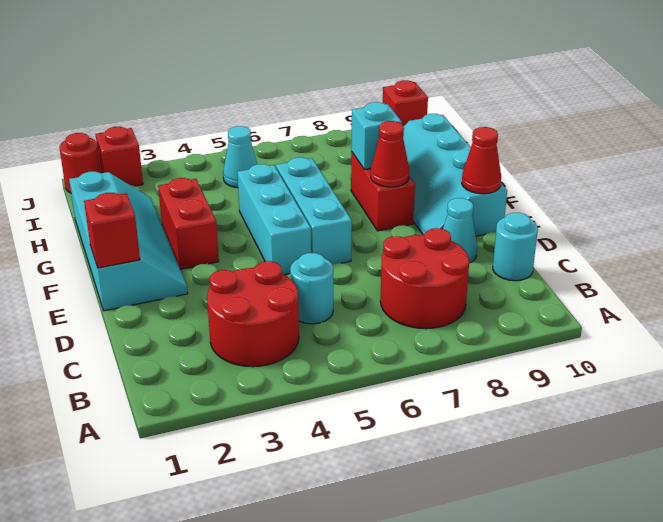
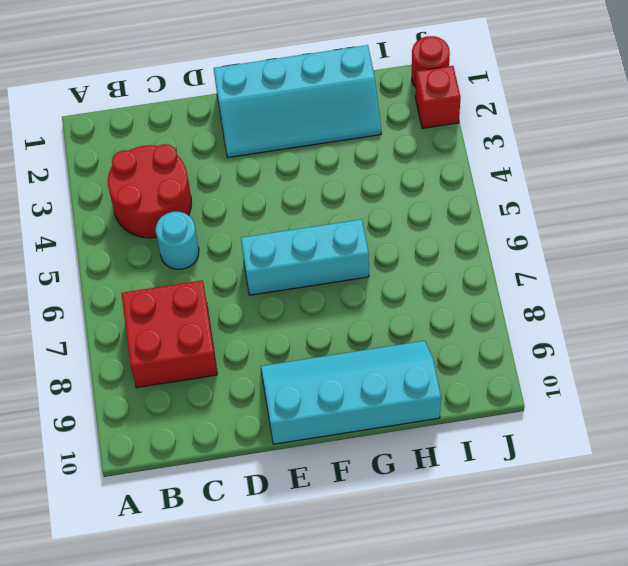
red brick B7:C8 level 1 -> red round brick B7:C8 level 1
none -> cyan round brick C10 level 1
none -> cyan cone D9 level 1
none -> cyan brick E5:G5 level 1

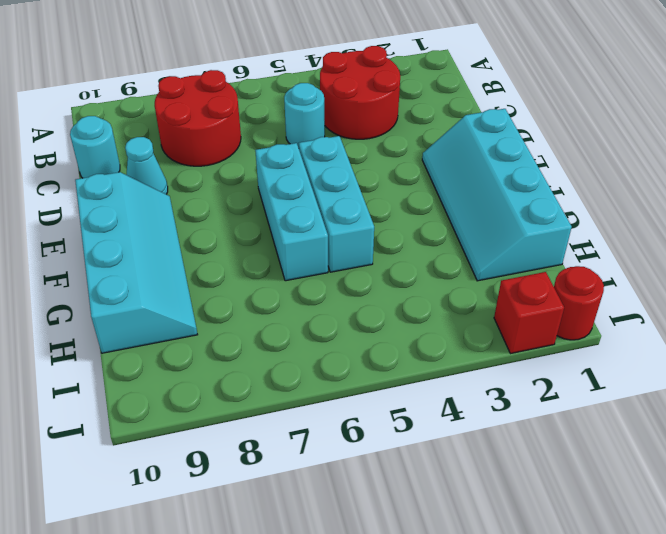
none -> red brick F3:G3 level 1
none -> red brick F8:G8 level 1
none -> cyan cone I5 level 1

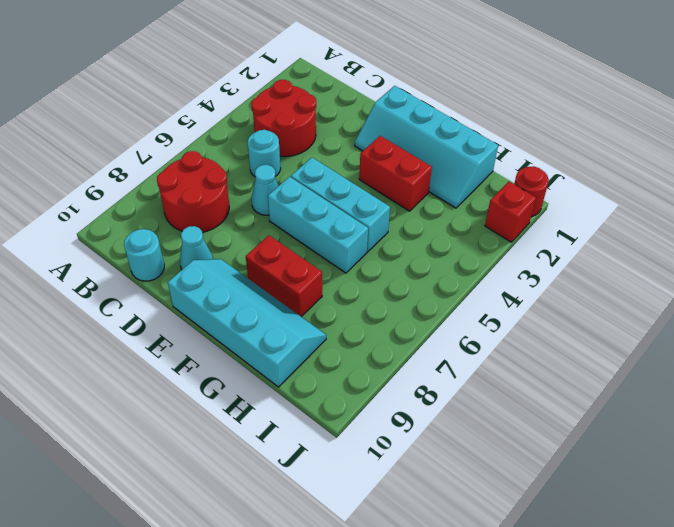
cyan cone D6 level 1 -> cyan cone I5 level 1
none -> red brick J10 level 1
none -> red brick E1 level 2
none -> red cone E10 level 2

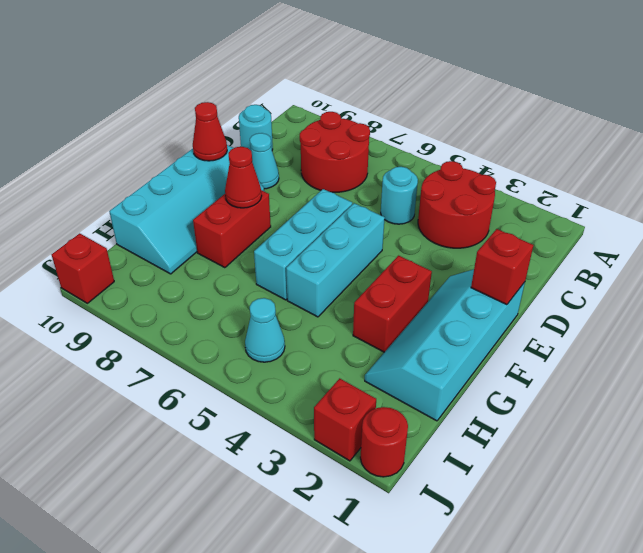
none -> cyan brick G8 level 2

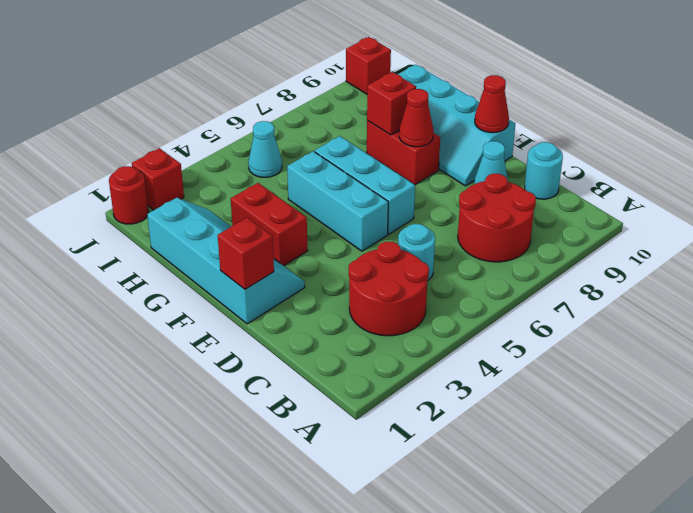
red brick G8 level 2 -> cyan brick G8 level 2

